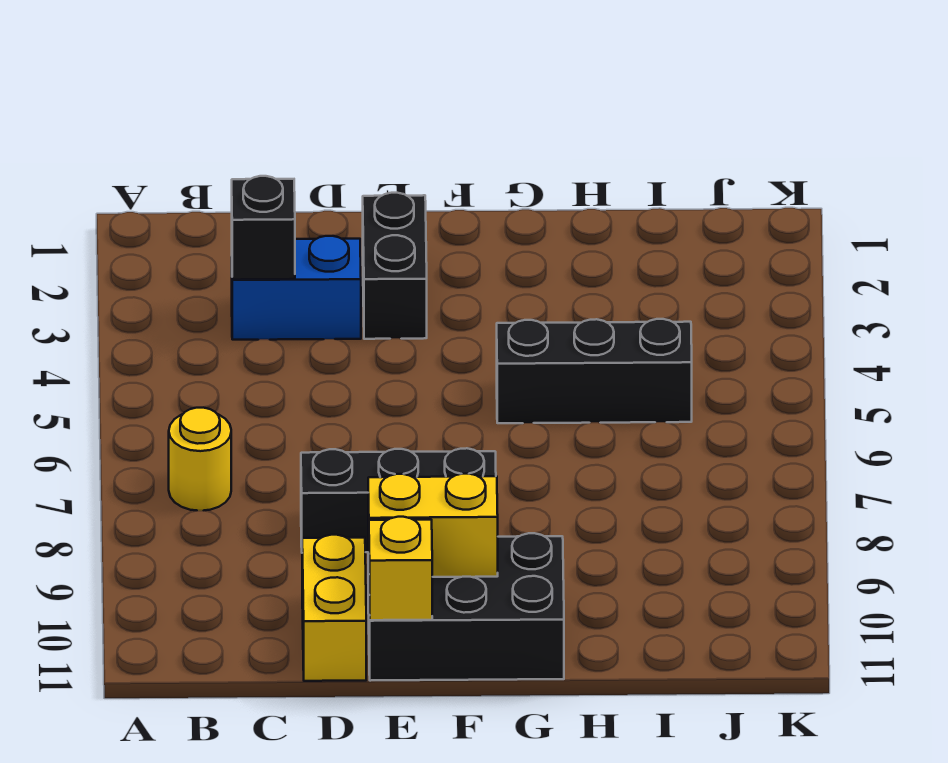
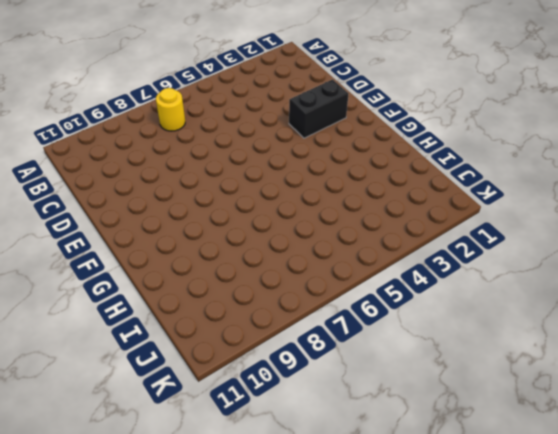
none -> blue brick C3:D3 level 1
none -> black brick D8:F8 level 1

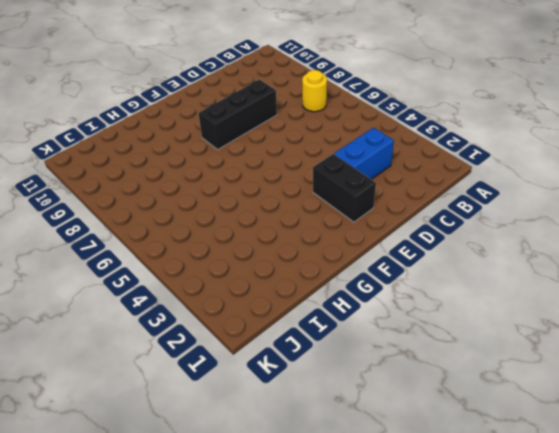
none -> yellow brick D10:D11 level 1
none -> black brick E10:G11 level 1

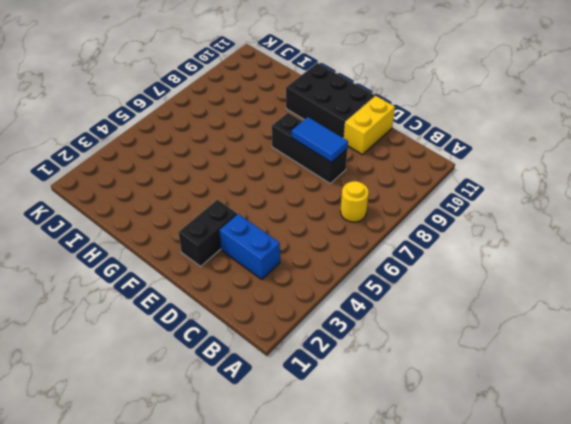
blue tile D8:E8 level 2 -> none
none -> black brick G5:I5 level 1
none -> black brick C3 level 2

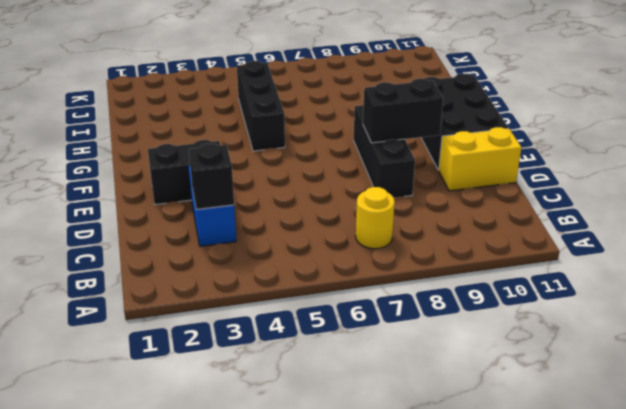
black brick E8:E9 level 2 -> none
none -> yellow brick E10:F10 level 2
none -> yellow brick E11 level 2

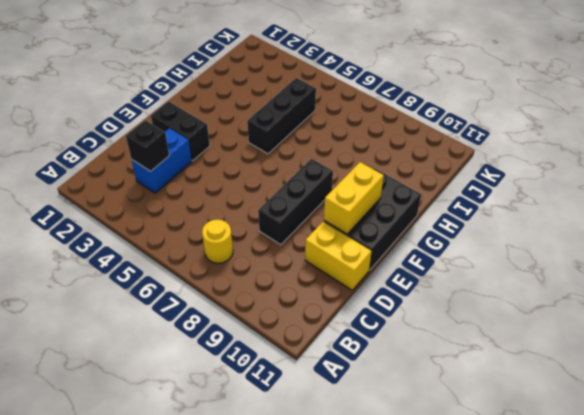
none -> yellow brick E11 level 2

